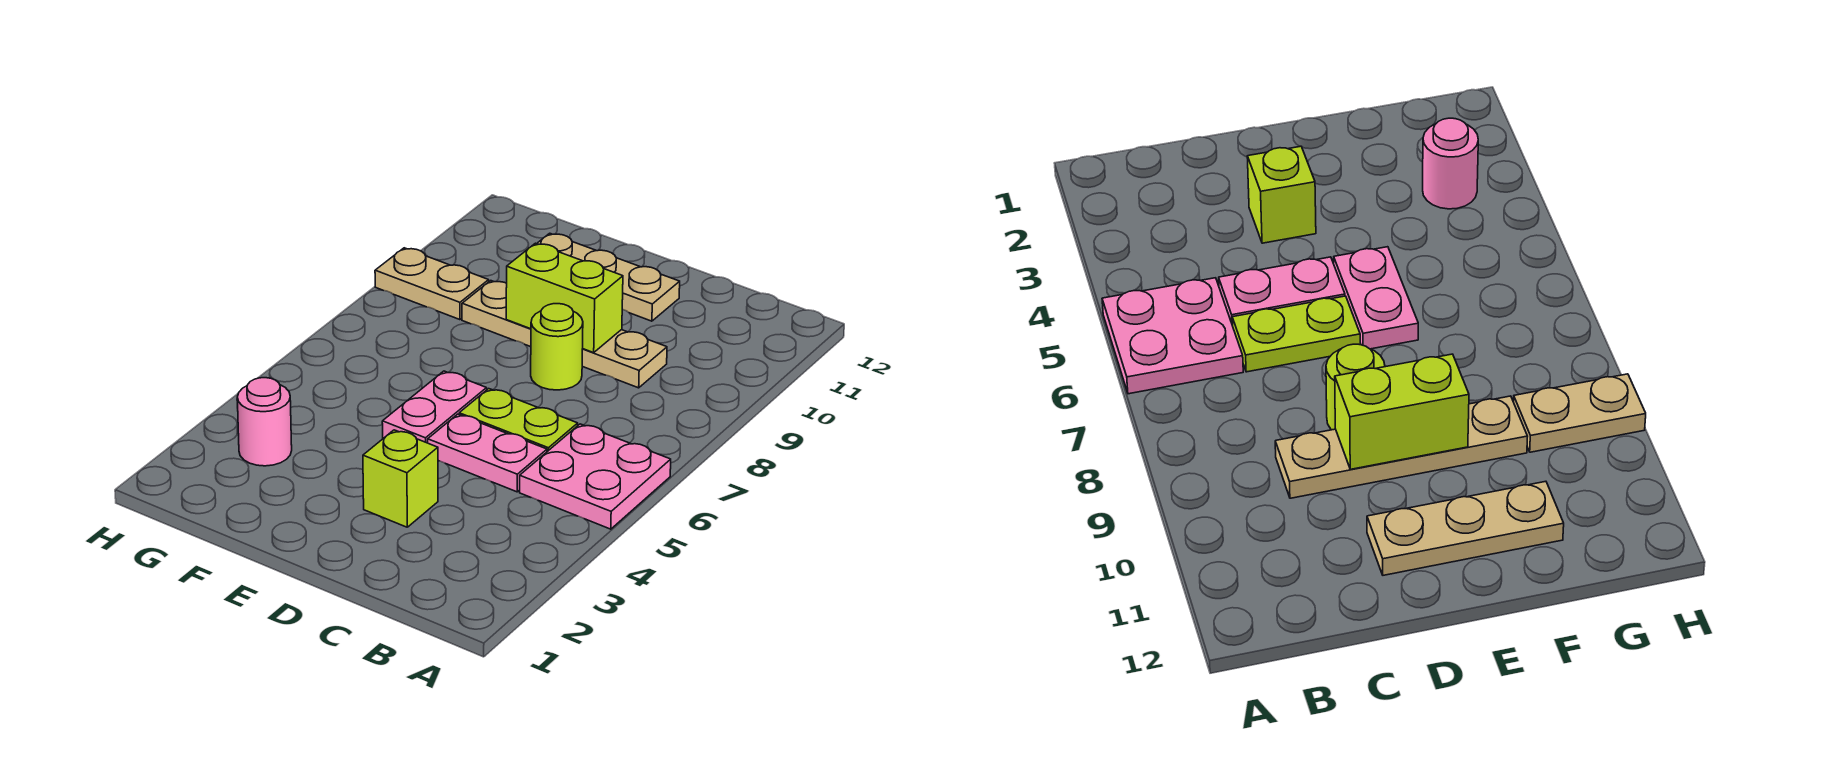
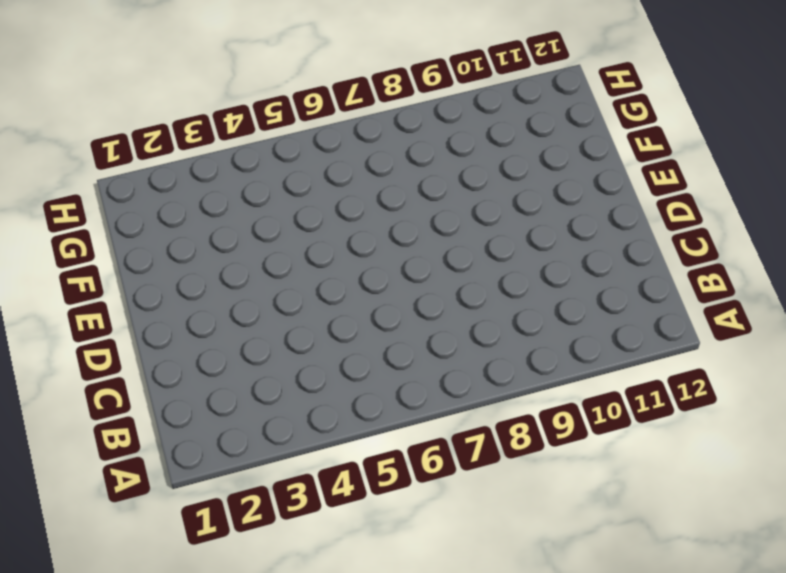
none -> pink plate A5:B6 level 1
none -> pink plate C5:D5 level 1

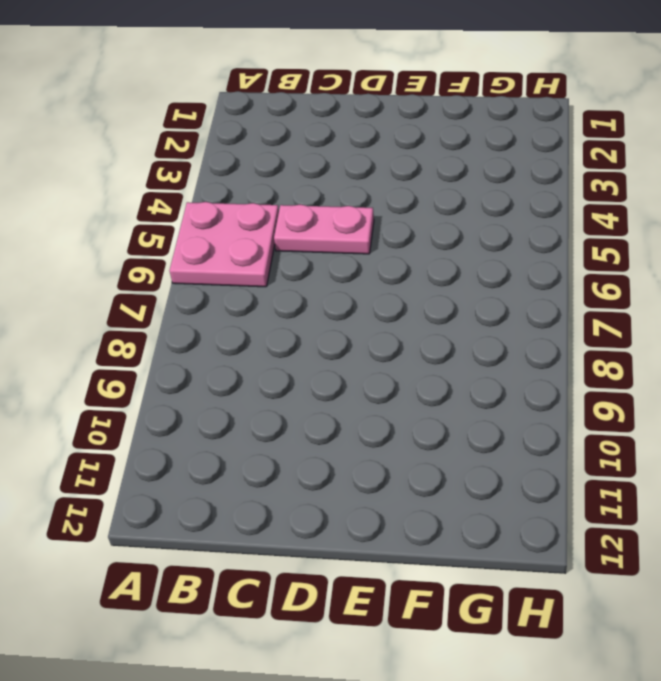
none -> lime plate C6:D6 level 1
none -> tan plate C9:F9 level 1

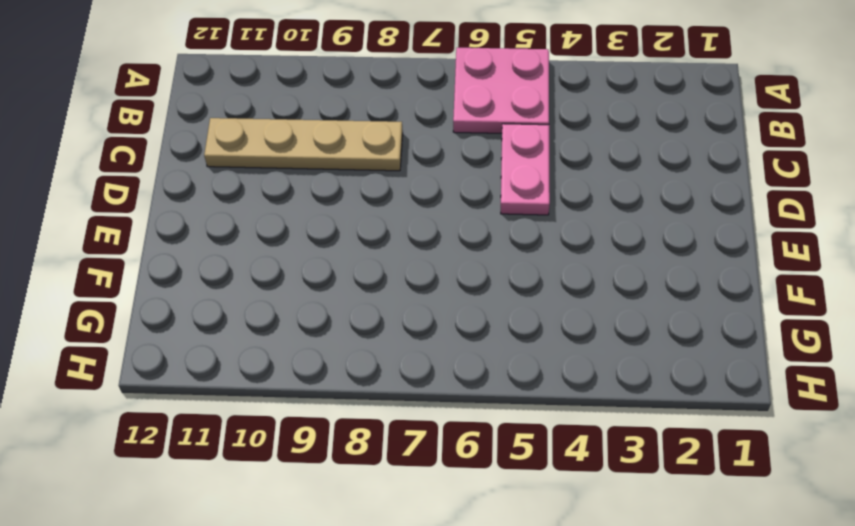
tan plate C8:C11 level 1 -> tan plate C9:F9 level 1
none -> lime plate C6:D6 level 1
none -> lime brick D3 level 1

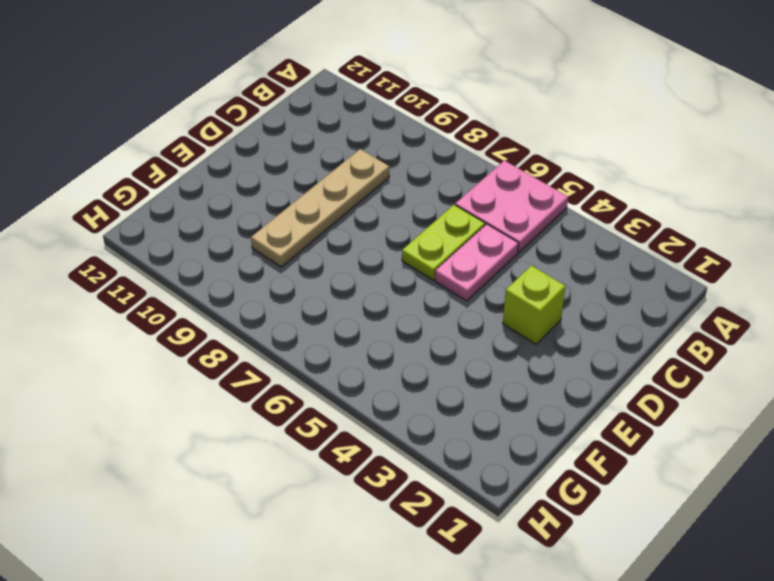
none -> lime round brick D8 level 1
none -> tan plate D11:F11 level 1

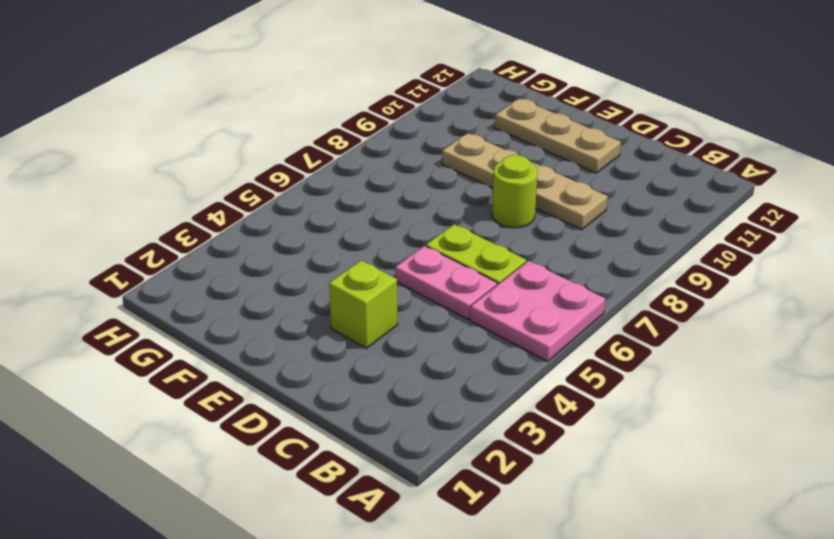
none -> pink plate E5:E6 level 1
none -> pink round brick G3 level 1

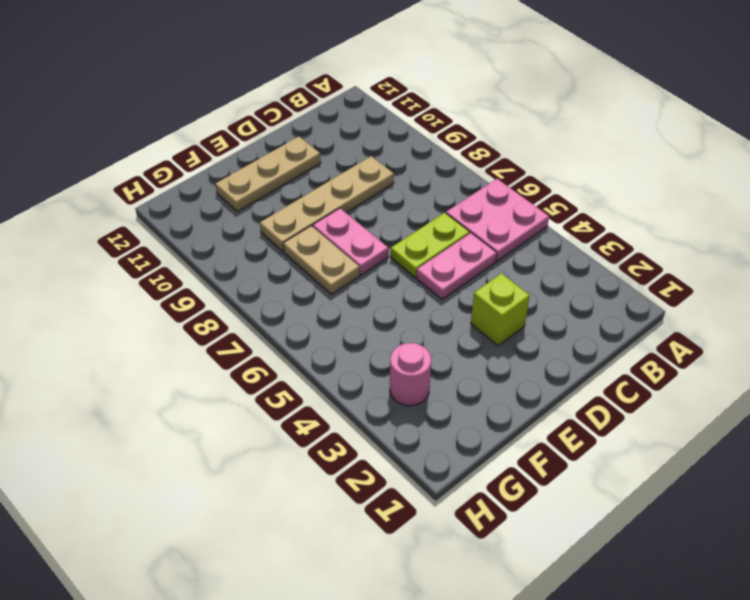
pink plate E7:E8 level 1 -> pink plate E5:E6 level 1
tan plate F7:F8 level 1 -> tan plate G9:H9 level 1
none -> lime round brick D8 level 1
none -> lime brick D9:E9 level 2

